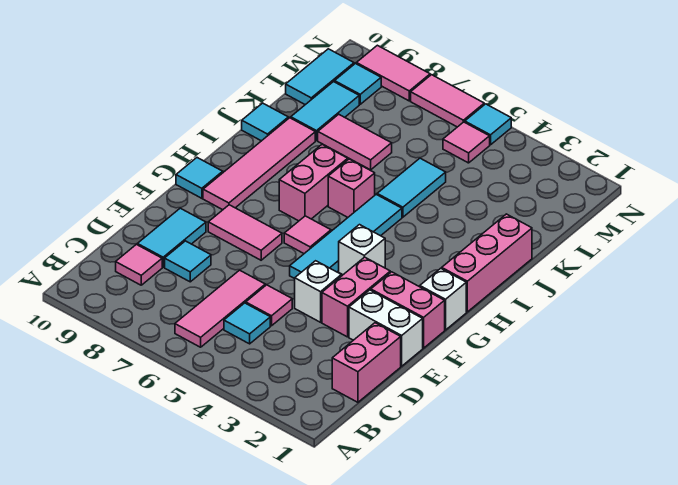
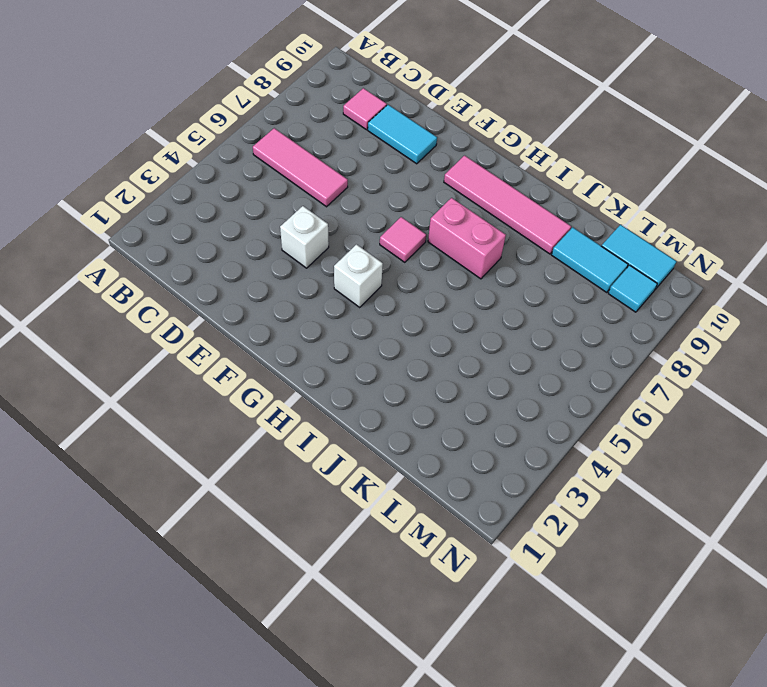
none -> pink brick C1:D1 level 1
none -> cyan tile C5 level 1
none -> pink tile D5 level 1
none -> cyan tile D8 level 1

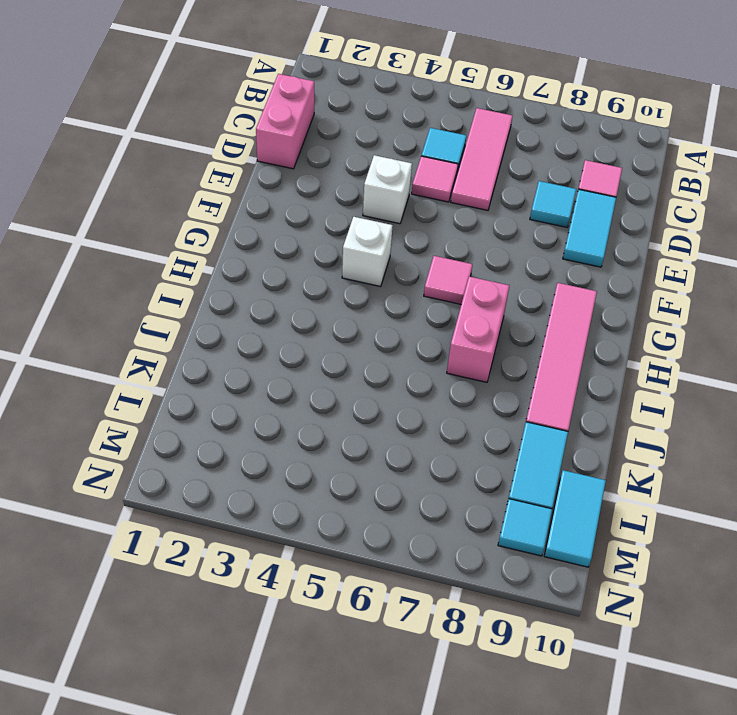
none -> white brick E1:E2 level 1
none -> pink brick E3:F3 level 1
none -> pink brick F1:F2 level 1
none -> cyan tile F5:I5 level 1

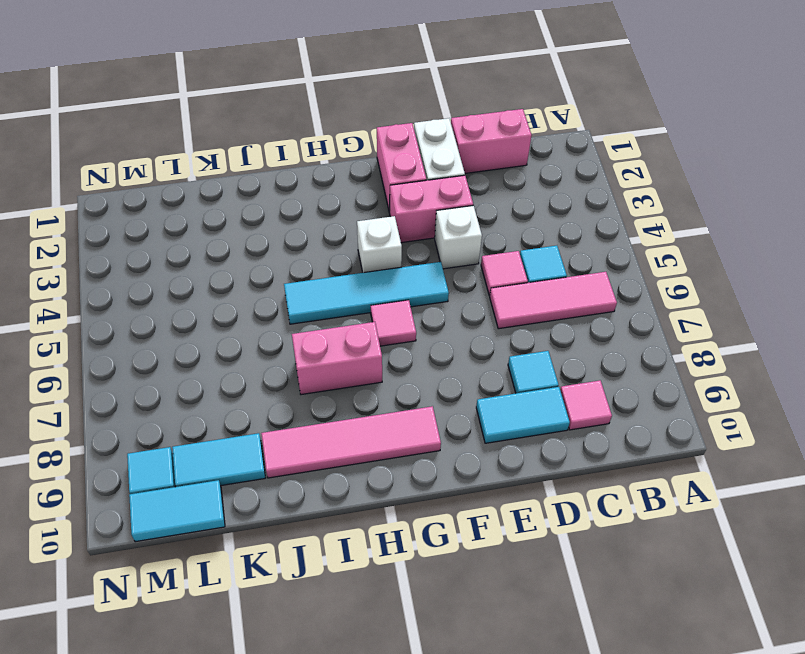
none -> pink tile F7:F8 level 1
none -> white brick G1 level 1
none -> cyan tile G10 level 1
none -> pink brick H1:J1 level 1

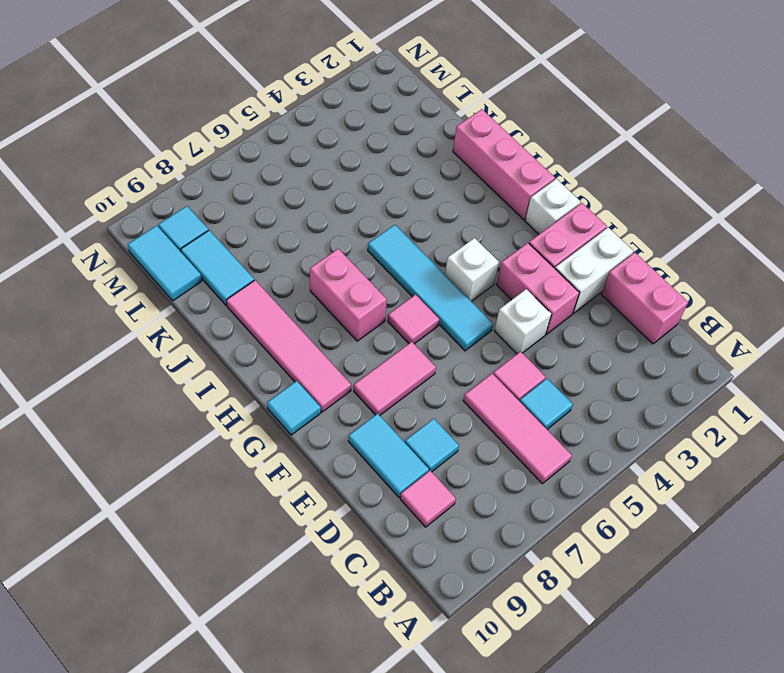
none -> pink brick I6 level 1
none -> cyan tile J5:K5 level 1
none -> cyan tile J10 level 1
none -> pink tile K7:K8 level 1

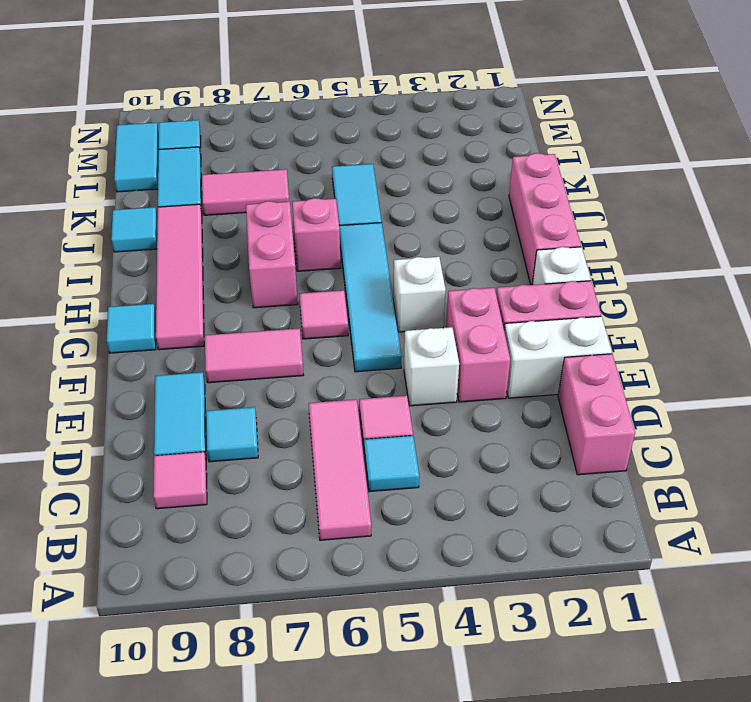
none -> pink tile M5 level 1
none -> cyan tile N5 level 1
none -> pink tile N6:N7 level 1
none -> pink tile N8:N9 level 1

